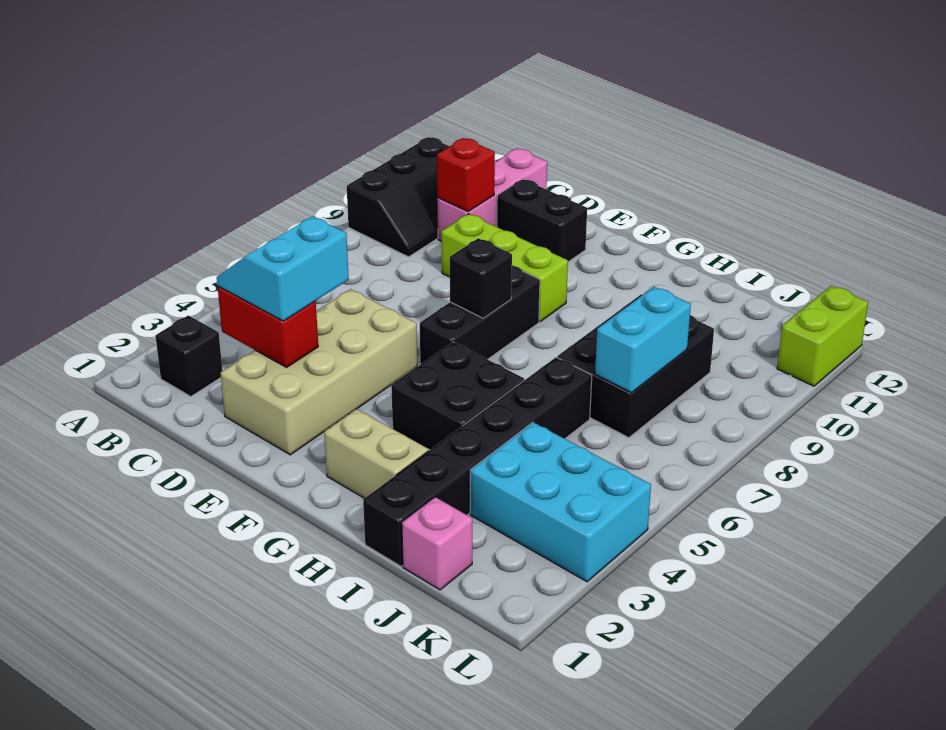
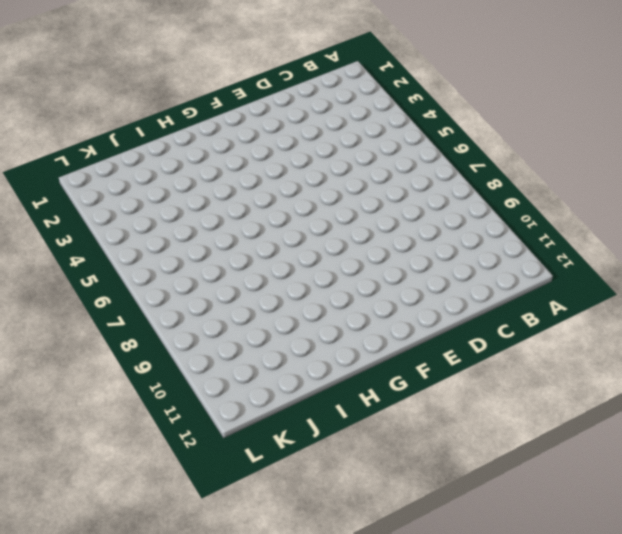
none -> black slope A9:B11 level 1 top A
none -> black brick B2 level 1
none -> pink brick C10:C12 level 1

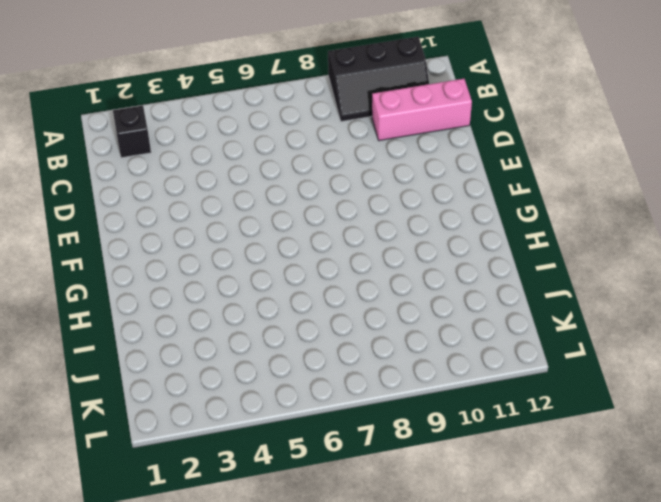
none -> tan brick D2:E5 level 1
none -> lime brick D9:F9 level 1
none -> black brick D11:E11 level 1

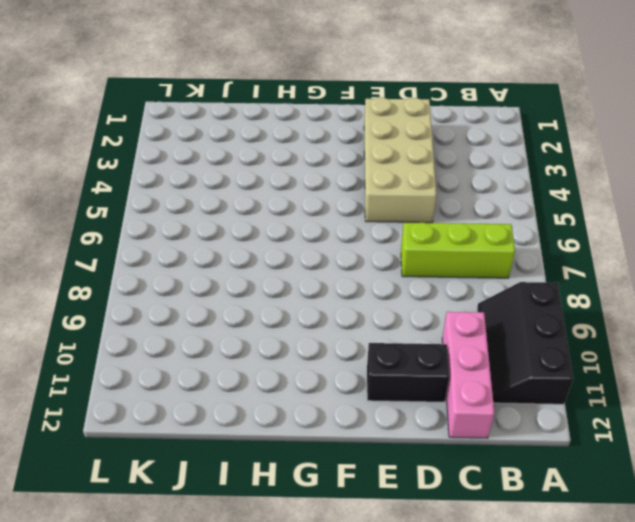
lime brick B7:D7 level 1 -> lime brick D9:F9 level 1
none -> black brick B2 level 1
none -> black brick F6:F8 level 1
none -> tan brick G2:H2 level 1

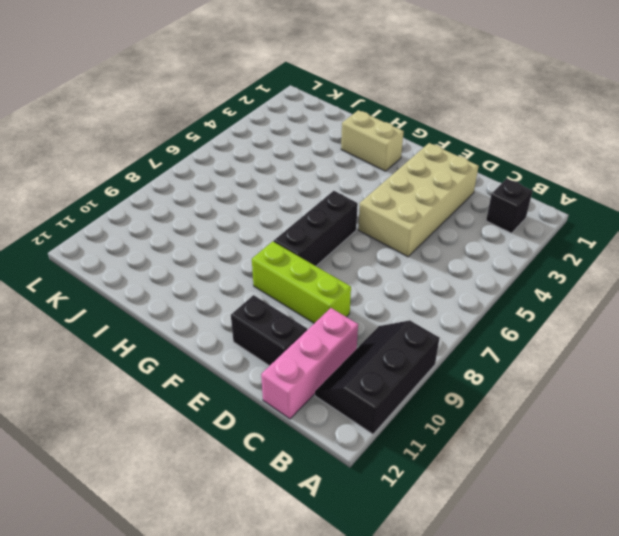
none -> black brick G4:H5 level 1
none -> black brick I1:I6 level 1
none -> black brick I7:J9 level 1

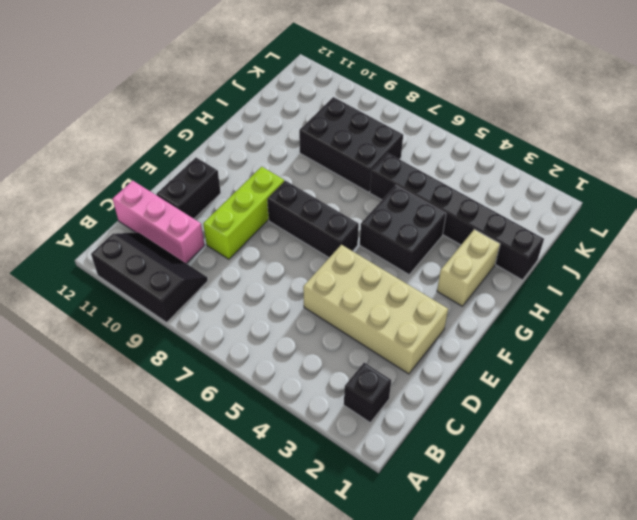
none -> pink brick J1 level 1
none -> cyan brick J3:L4 level 1
none -> lime brick L11:L12 level 1

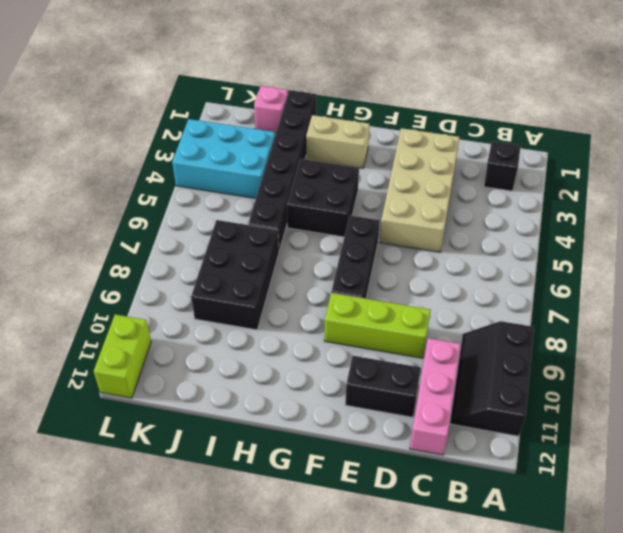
none -> red brick C3:D3 level 2
none -> red brick C10 level 2
none -> black brick F7 level 2

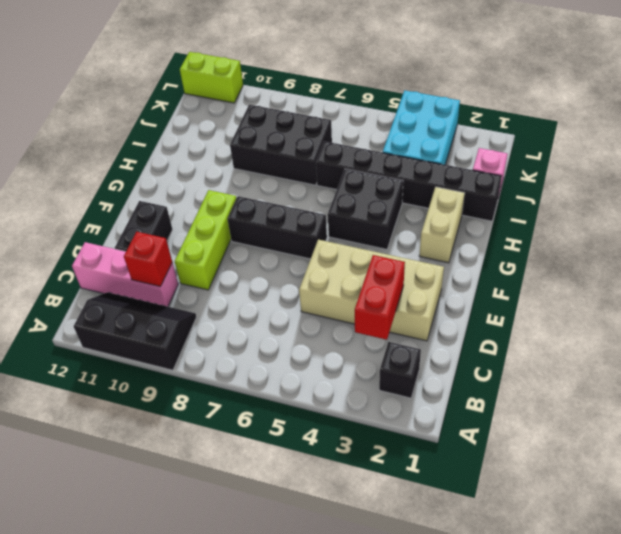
none -> black brick F7 level 2
none -> cyan brick J7:J8 level 2
none -> cyan slope C3:D4 level 3 top D

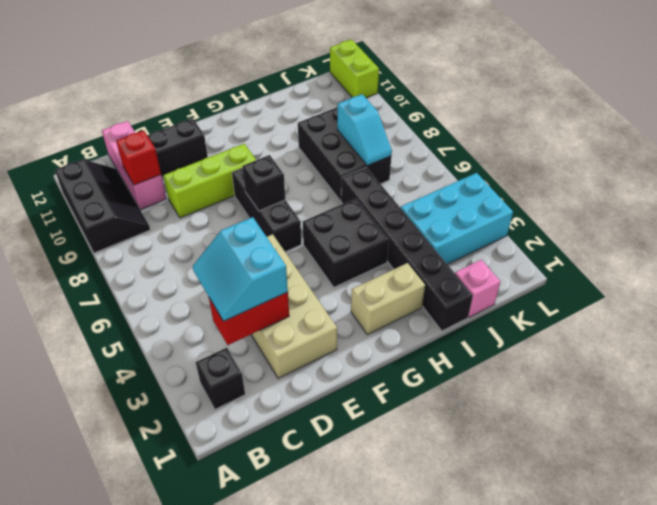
cyan slope J7:J8 level 2 top 8 -> cyan brick J7:J8 level 2

